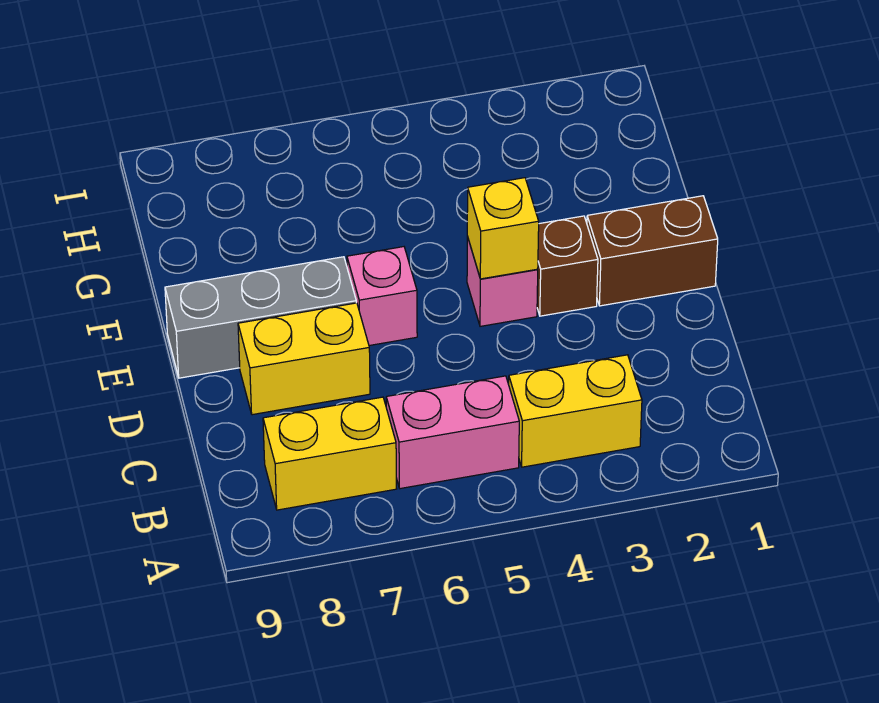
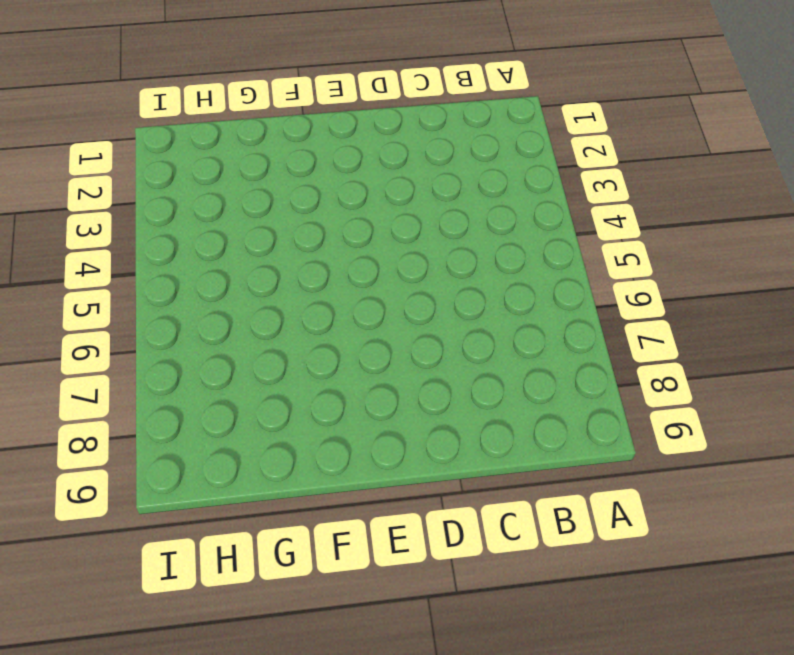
none -> yellow brick B3:B4 level 1
none -> pink brick B5:B6 level 1

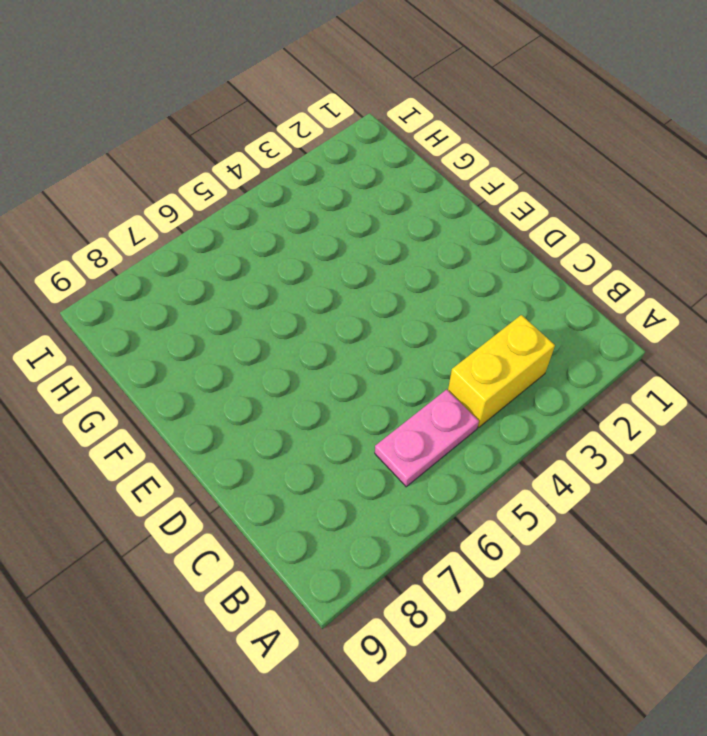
pink plate B5:B6 level 1 -> pink brick B5:B6 level 1
none -> yellow brick B7:B8 level 1
none -> yellow brick D7:D8 level 1

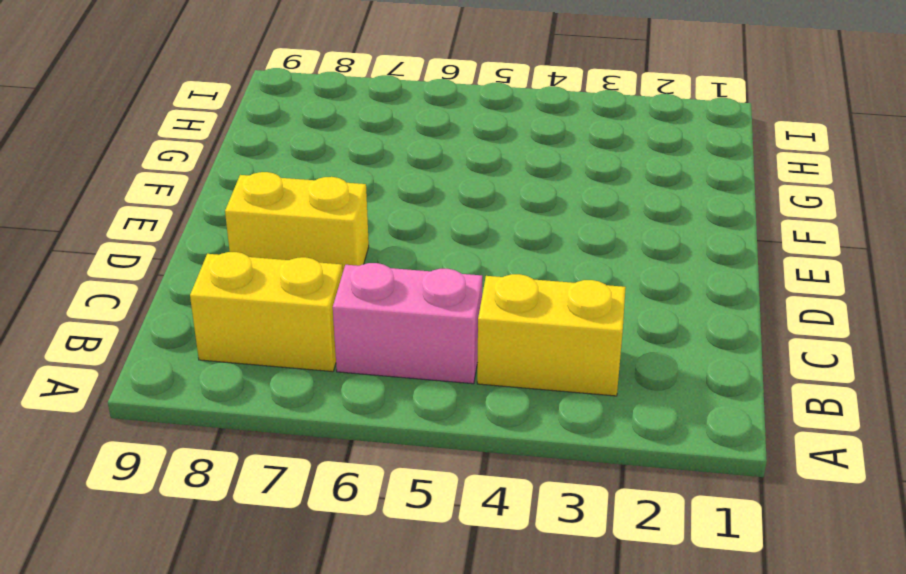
none -> brown brick E1:E2 level 1
none -> brown brick E3 level 1

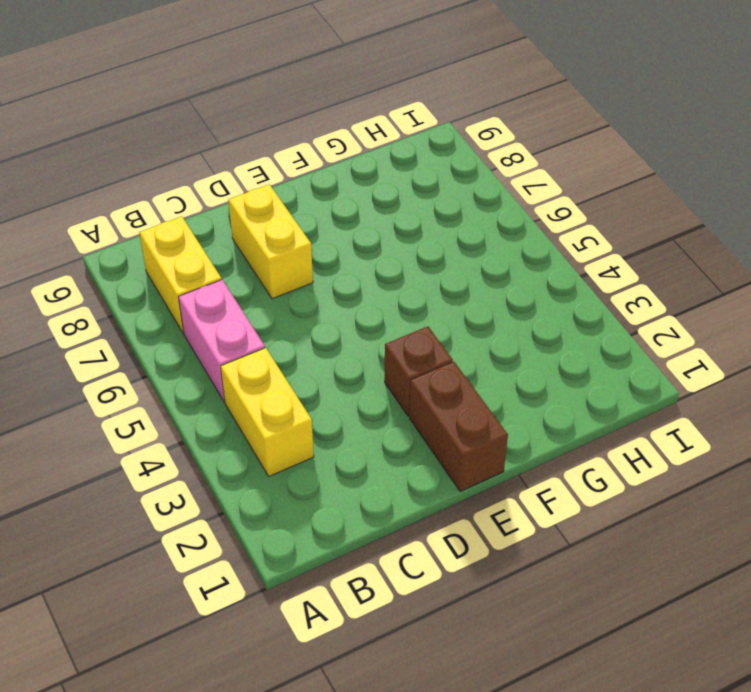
none -> pink brick E4 level 1
none -> pink brick E6 level 1

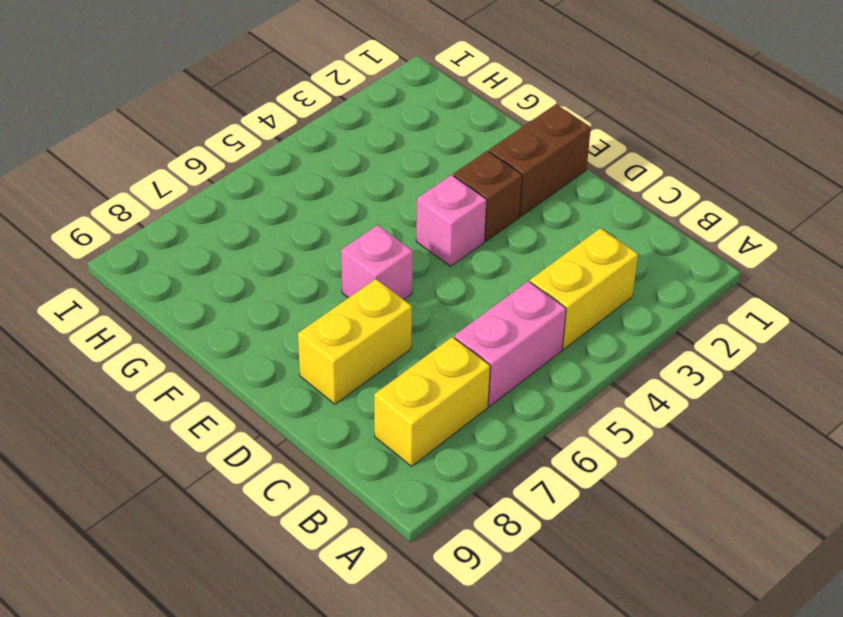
none -> grey brick E7:E9 level 1
none -> yellow brick E4 level 2

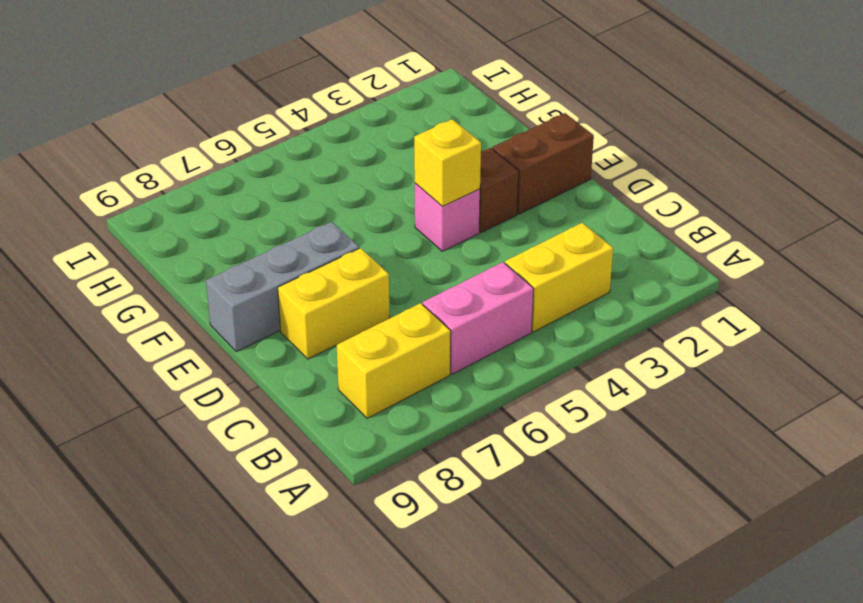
none -> pink brick E6 level 1

